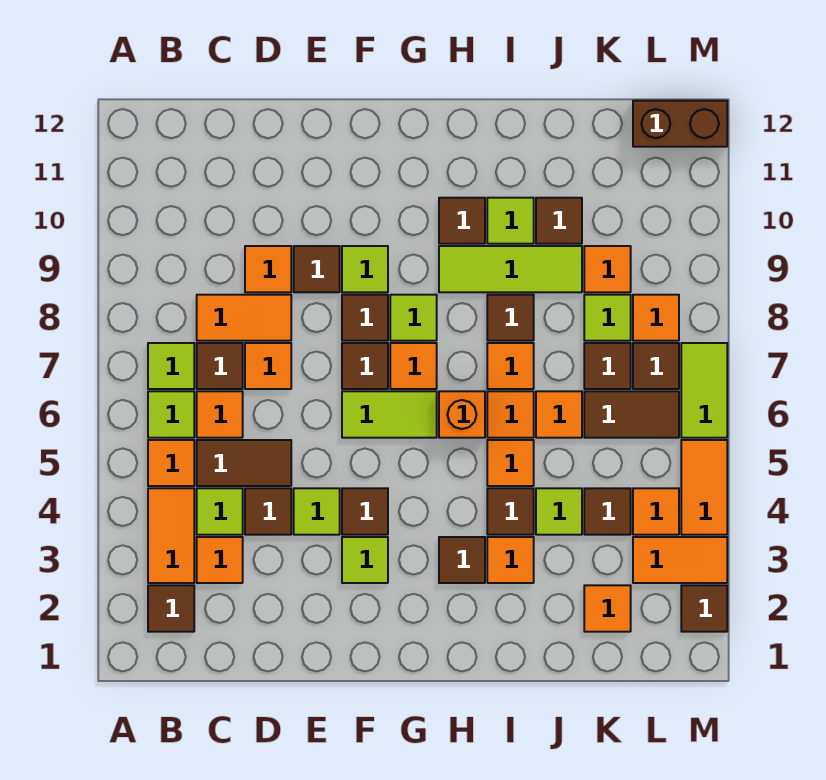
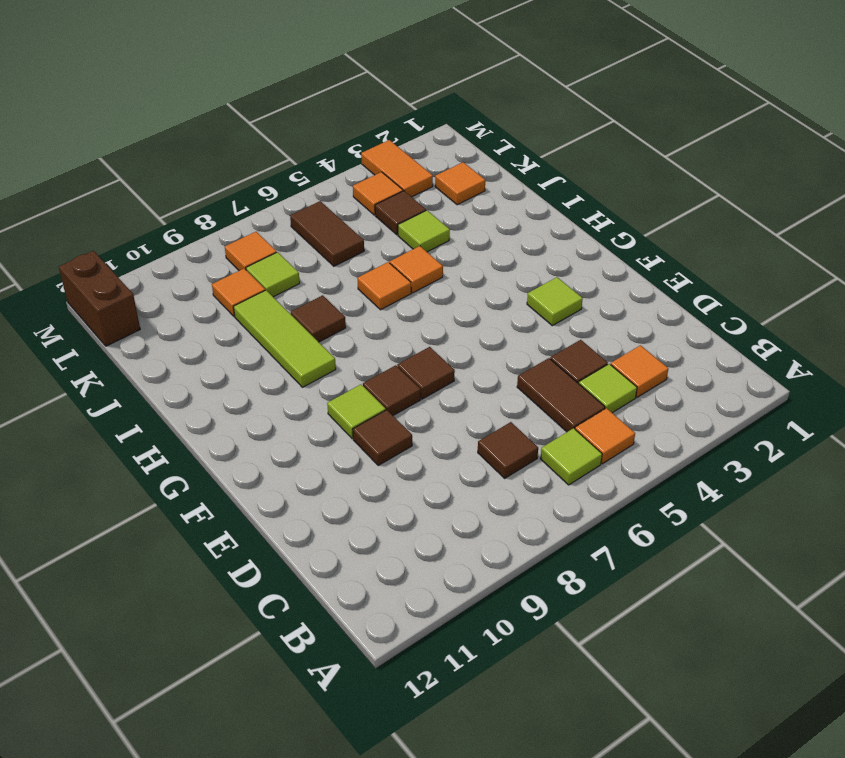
none -> brown tile B2 level 1
none -> orange tile B3:B4 level 1
none -> lime tile B7 level 1
none -> orange tile C6 level 1

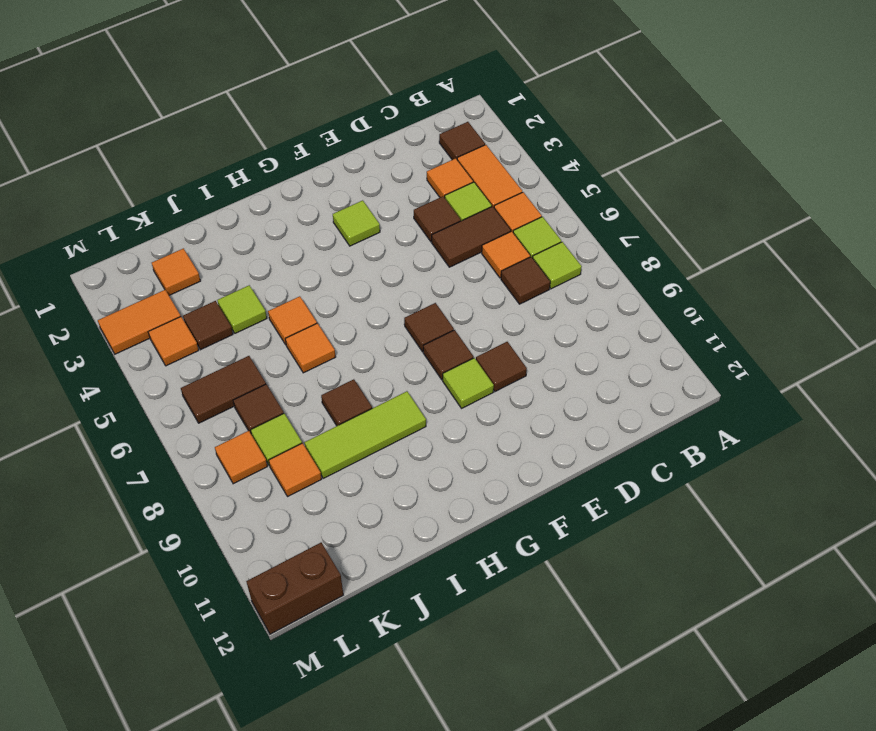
none -> orange tile C8:D8 level 1
none -> orange tile D7 level 1
none -> orange tile D9 level 1
none -> lime tile E4 level 1

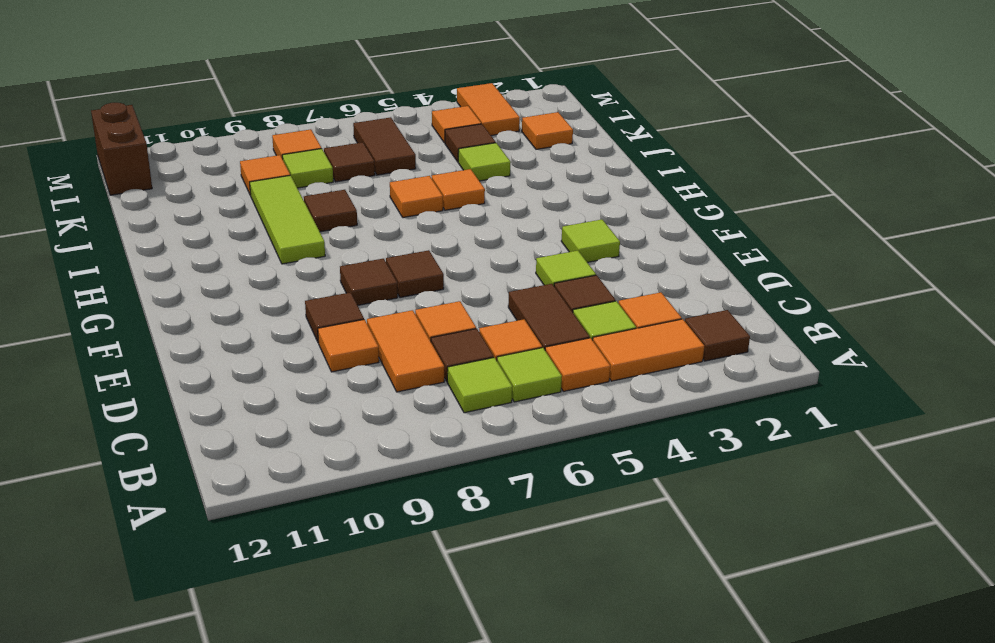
none -> brown tile F4 level 1
none -> lime tile F6:G6 level 1
none -> lime tile F9 level 1
none -> orange tile G7 level 1

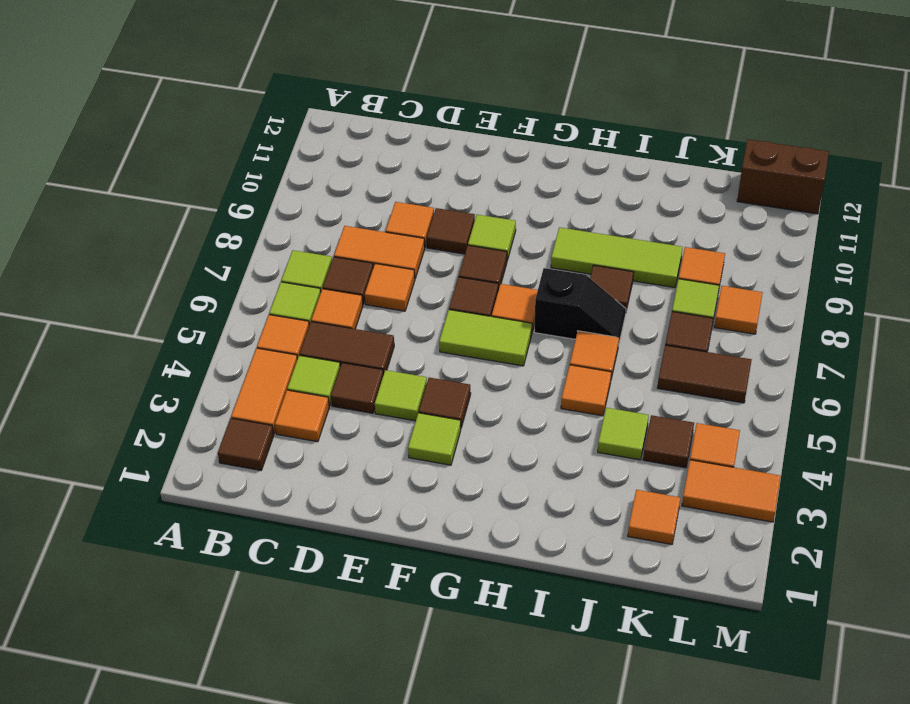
black slope H7:I7 level 1 top H -> orange tile I7 level 1
none -> lime tile G8 level 1
none -> brown tile H3 level 1
none -> orange brick H6 level 1
none -> brown tile H10 level 1

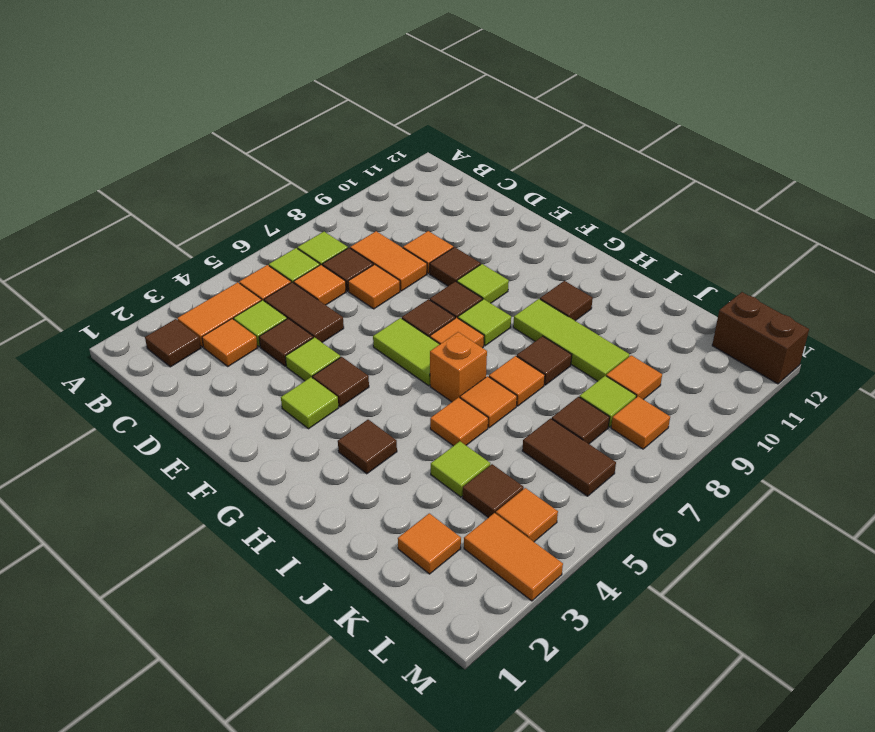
none -> orange tile I3 level 1
none -> brown tile I4 level 1
none -> lime tile I10 level 1
none -> orange tile J6 level 1

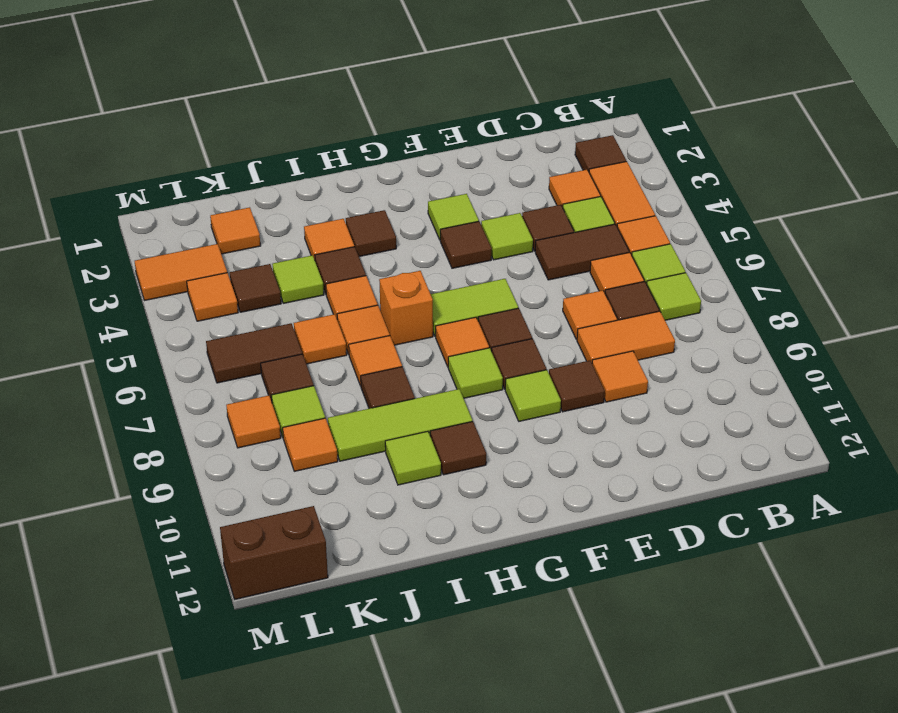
none -> brown tile J10 level 1
none -> brown tile L7 level 1
none -> brown tile M2 level 1
none -> orange tile M4:M5 level 1

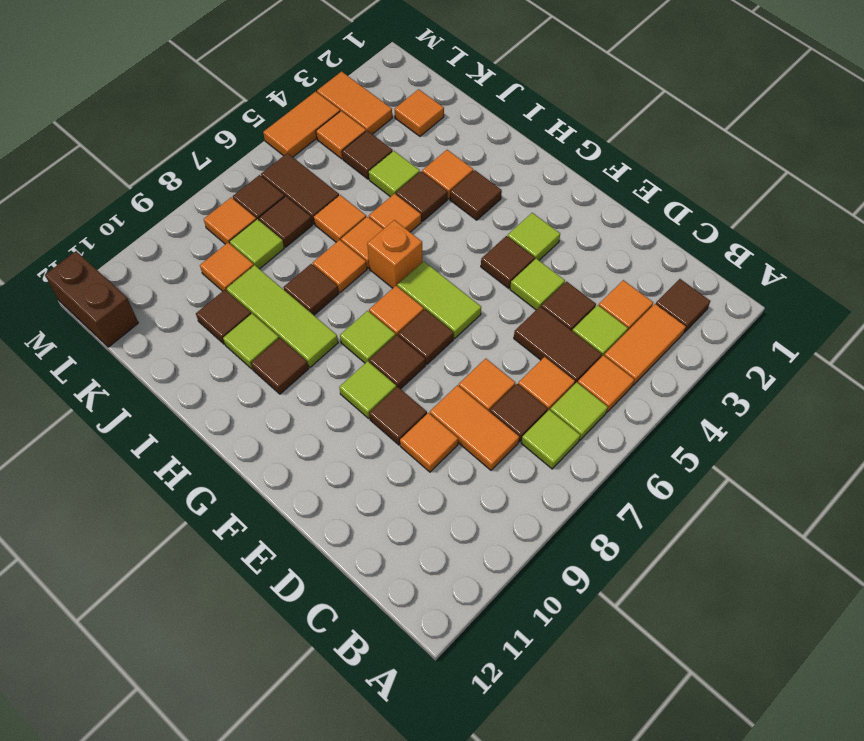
none -> brown tile M2 level 1
none -> lime tile M6:M7 level 1

